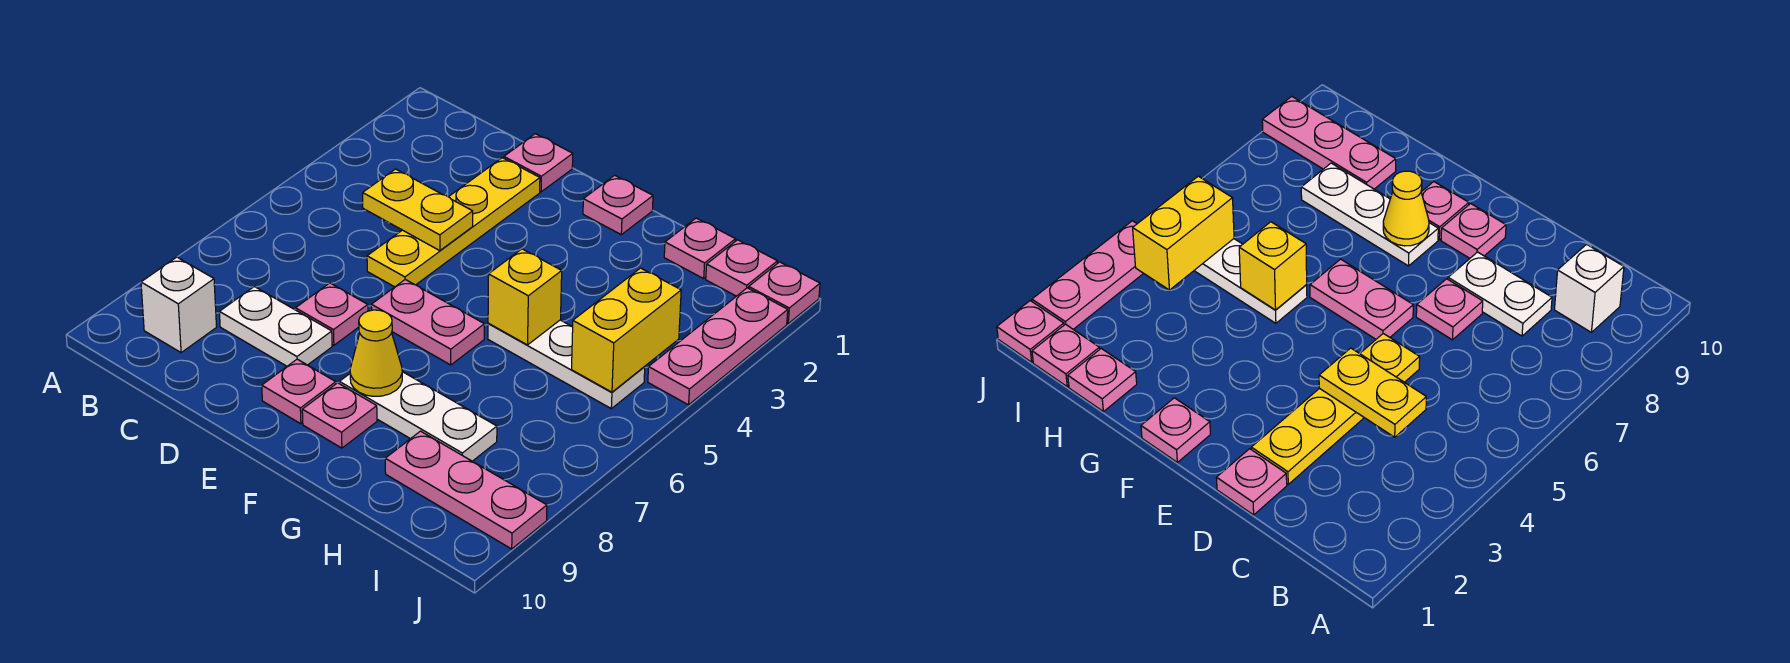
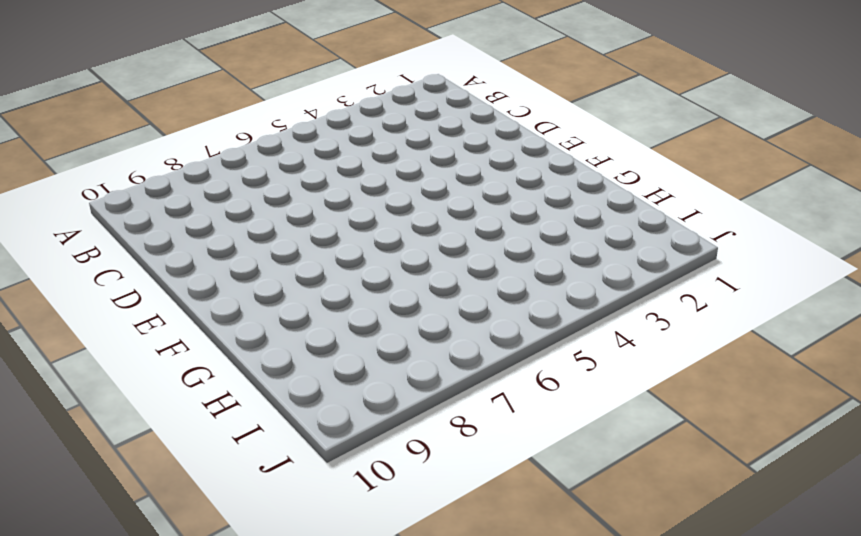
none -> white brick B9 level 1
none -> white plate C8:D8 level 1
none -> pink plate D1 level 1

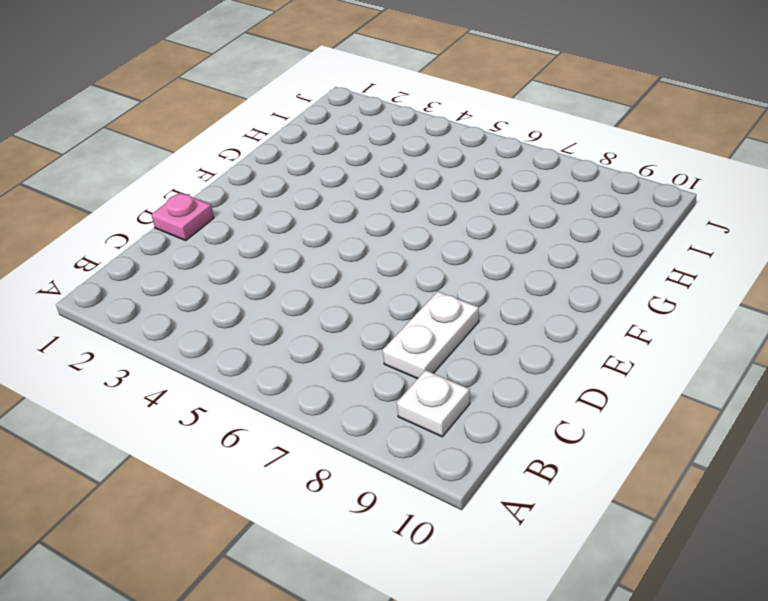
white plate B9 level 1 -> white brick B9 level 1
none -> yellow plate D2:D5 level 1
none -> pink plate D7 level 1
none -> pink plate E6:F6 level 1

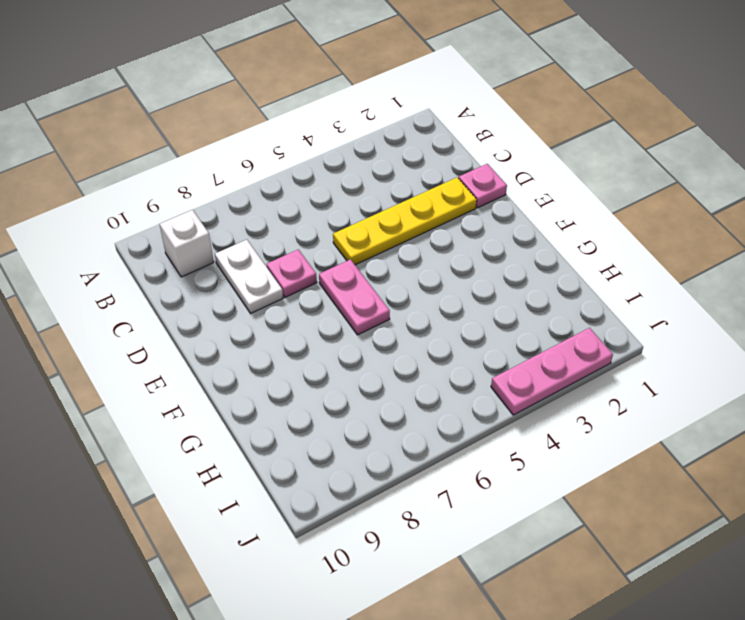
none -> pink plate E9 level 1
none -> pink plate F1 level 1
none -> white plate F8:H8 level 1

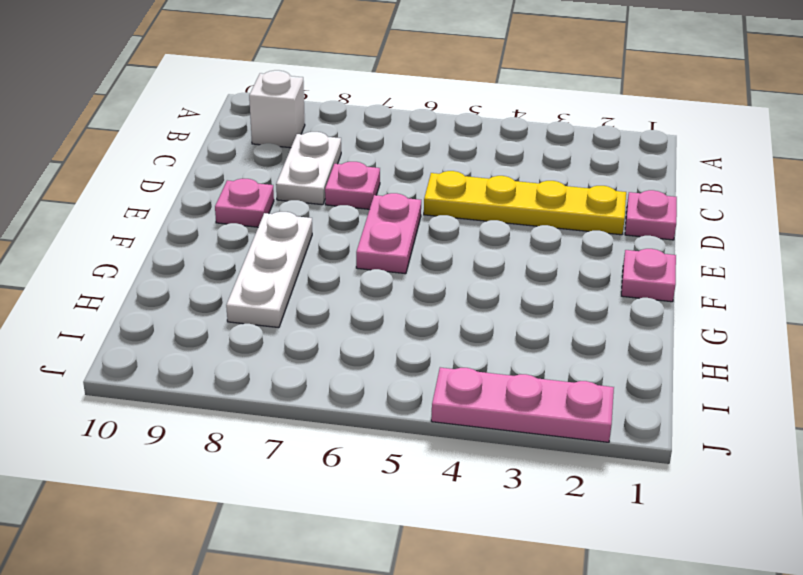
none -> pink plate F9 level 1
none -> white plate G5:I5 level 1
none -> pink plate H1 level 1

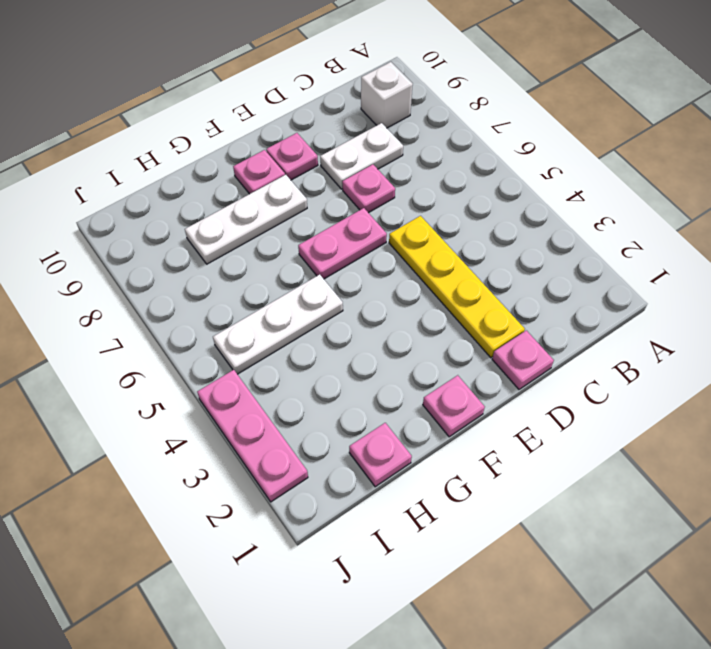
none -> pink plate H9:J9 level 1
none -> pink plate I1 level 1
none -> pink plate J1 level 1

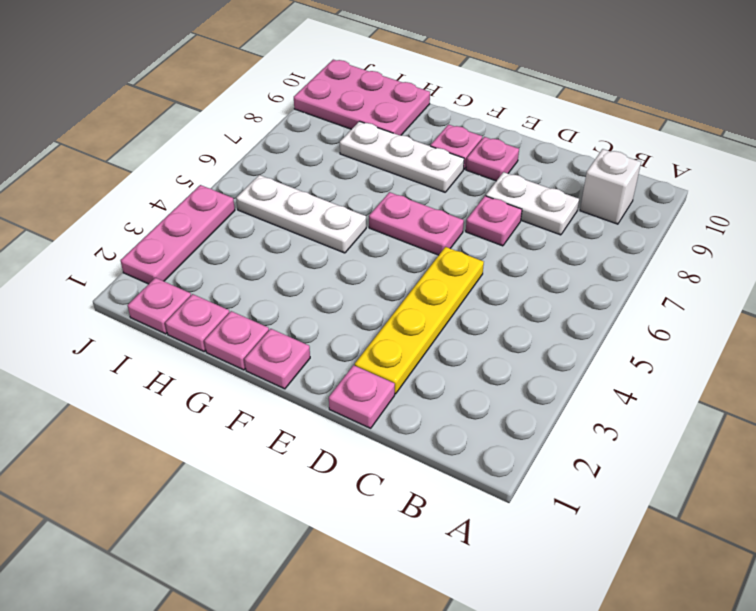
pink plate G1 level 1 -> pink plate J1 level 1
pink plate H9:J10 level 1 -> pink plate H9:J9 level 1
none -> yellow plate C4:D4 level 2
none -> yellow cone F8 level 2
none -> yellow brick G5 level 2

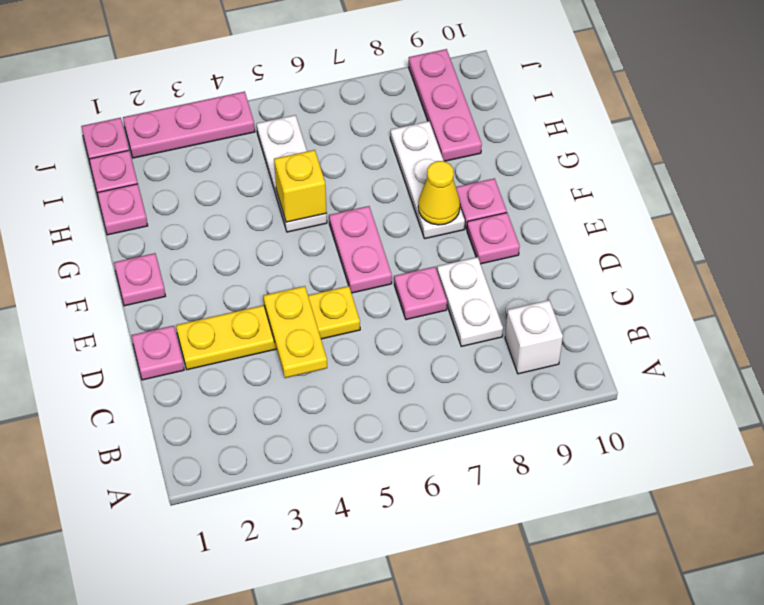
none -> yellow brick I4:I5 level 2

